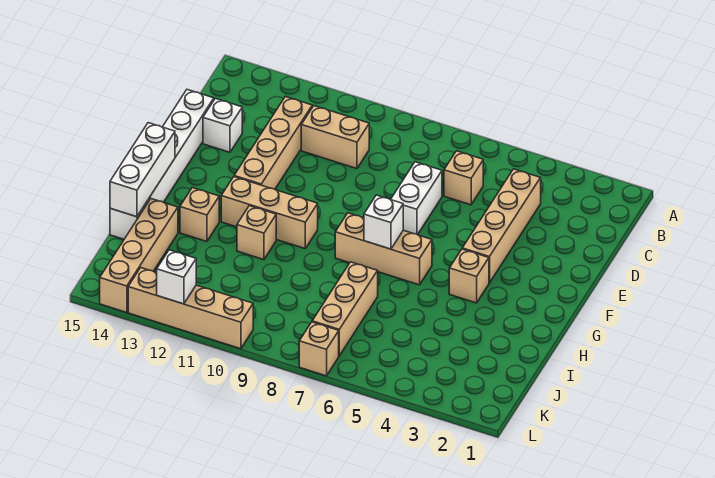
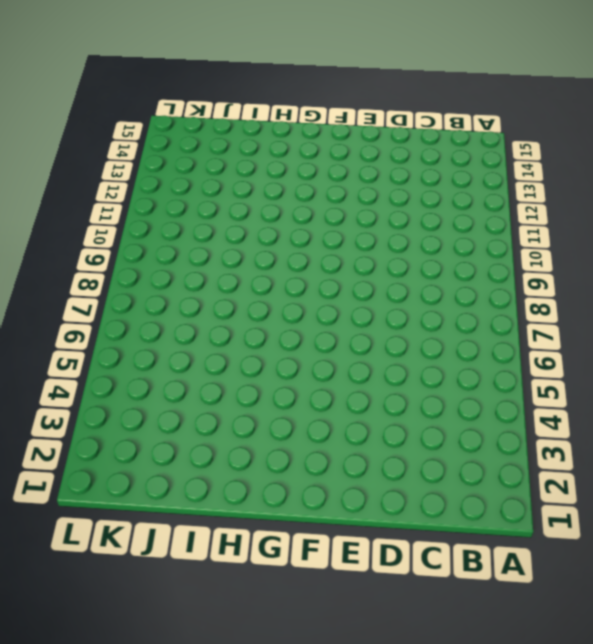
none -> tan brick C4:F4 level 1
none -> tan brick C6 level 1
none -> tan brick C10:C11 level 1

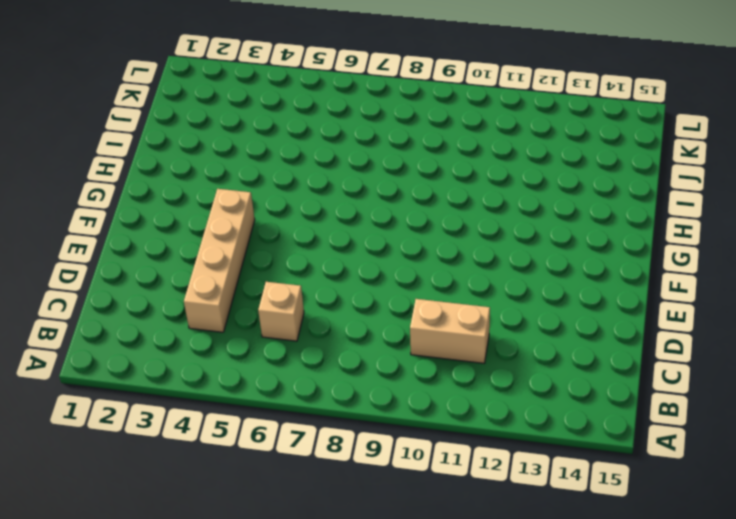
none -> tan brick C12:F12 level 1
none -> white brick D7:E7 level 1
none -> white brick D14 level 1

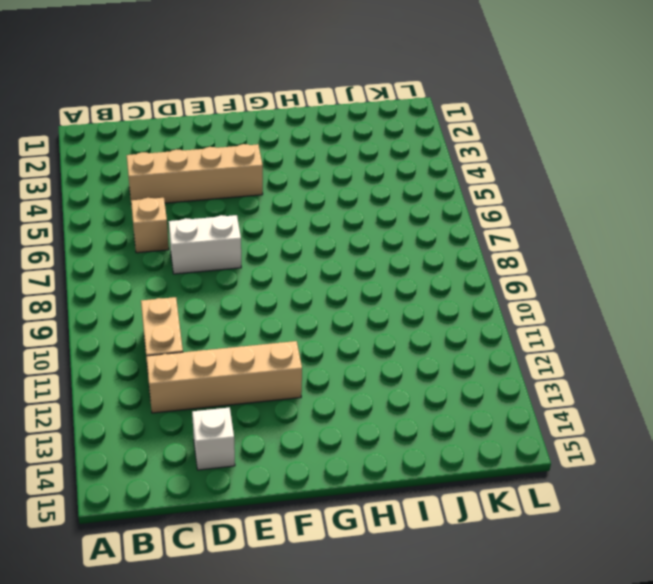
none -> white brick D15:I15 level 1
none -> tan brick G4 level 1
none -> tan brick G6:G8 level 1

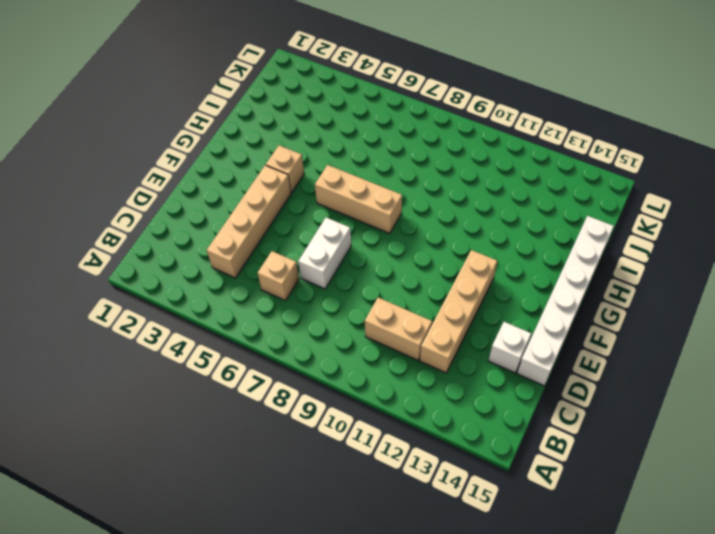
none -> tan brick G10:G12 level 1
none -> tan brick H11 level 1
none -> tan brick H13 level 1

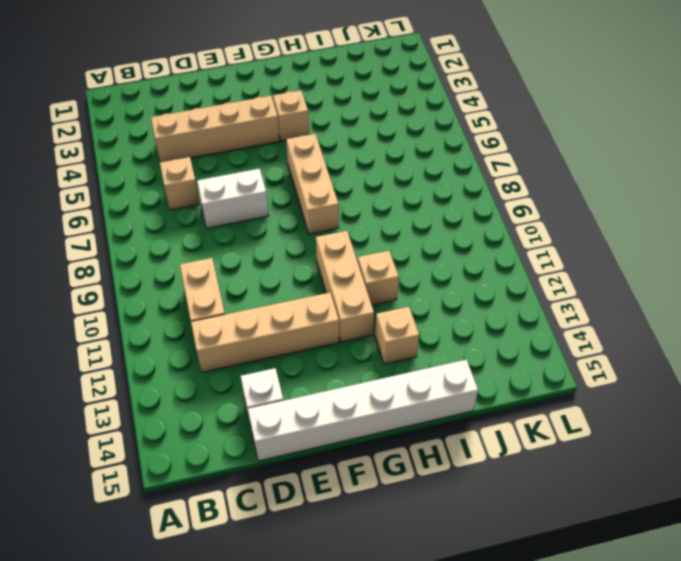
none -> tan brick I7:K7 level 1
none -> tan brick I14:L14 level 1
none -> tan brick L7 level 1

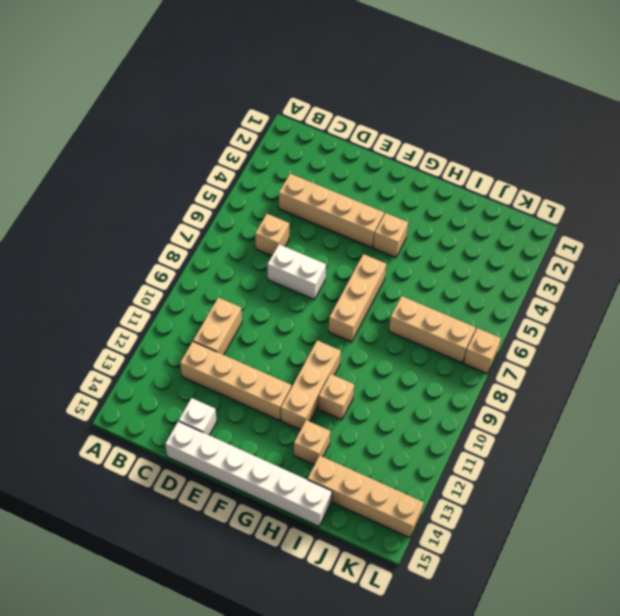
none -> tan brick L10:L13 level 1
none -> white brick G7 level 2
none -> white brick G15:I15 level 2

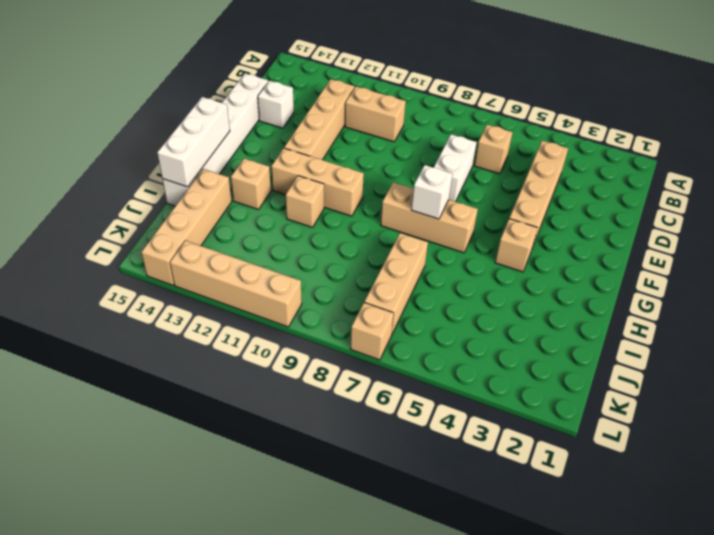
none -> white brick L12 level 2

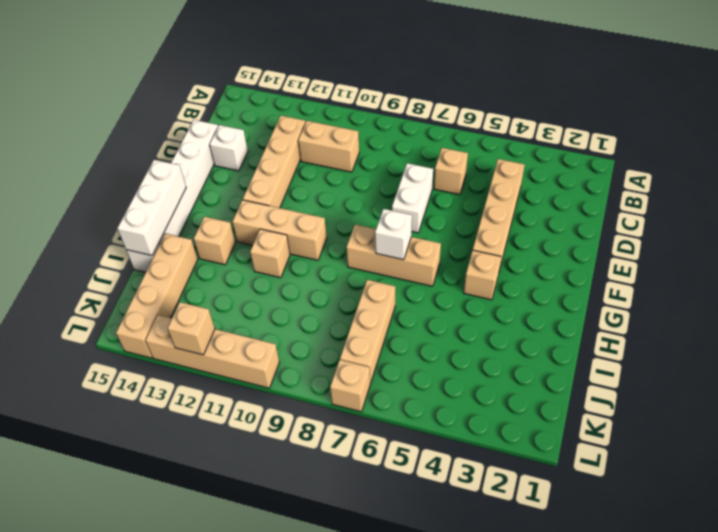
tan brick L12 level 2 -> white brick L12 level 2

